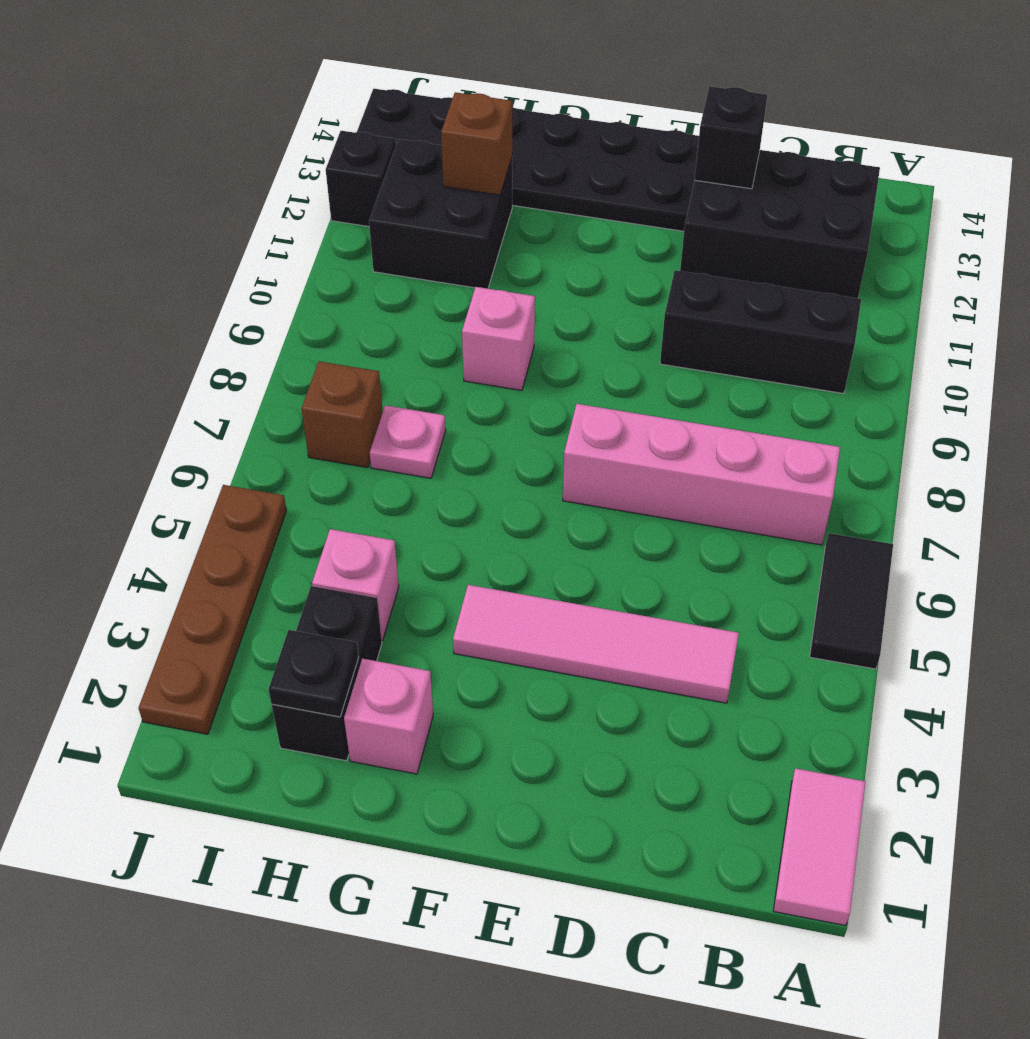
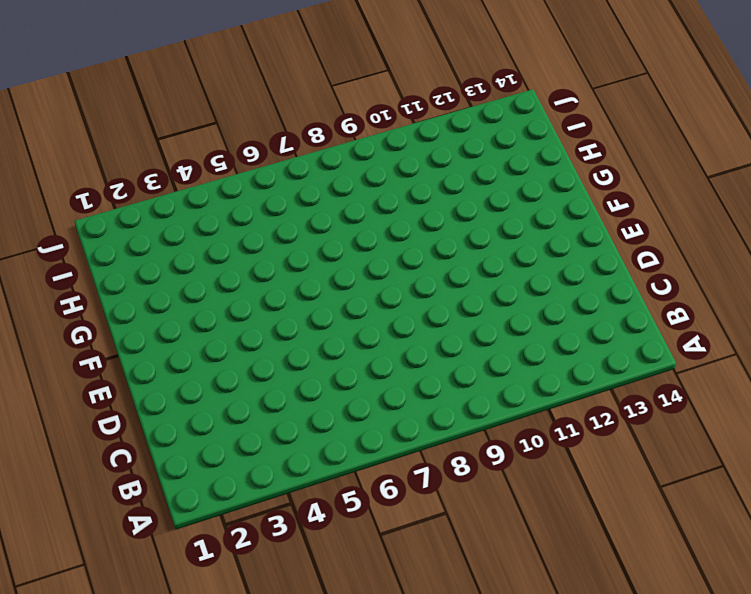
none -> pink tile A1:A2 level 1
none -> black tile A5:A6 level 1
none -> pink brick B7:E7 level 1

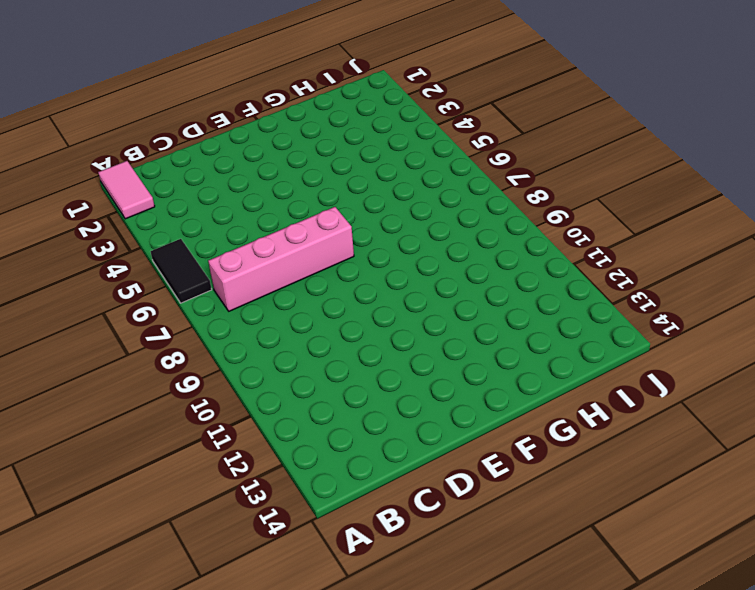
none -> black brick B10:D10 level 1
none -> black brick B12:D13 level 1
none -> pink tile C4:F4 level 1

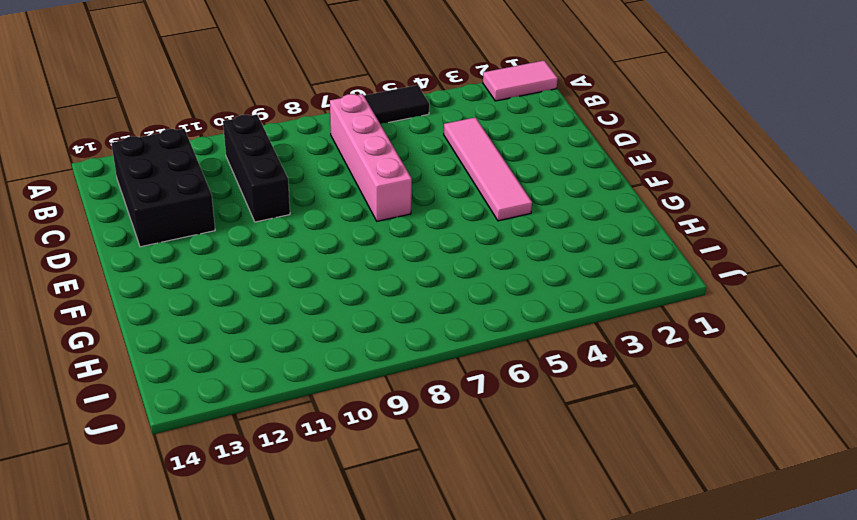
none -> black plate E13:J14 level 1
none -> pink brick G2 level 1
none -> pink brick G9 level 1

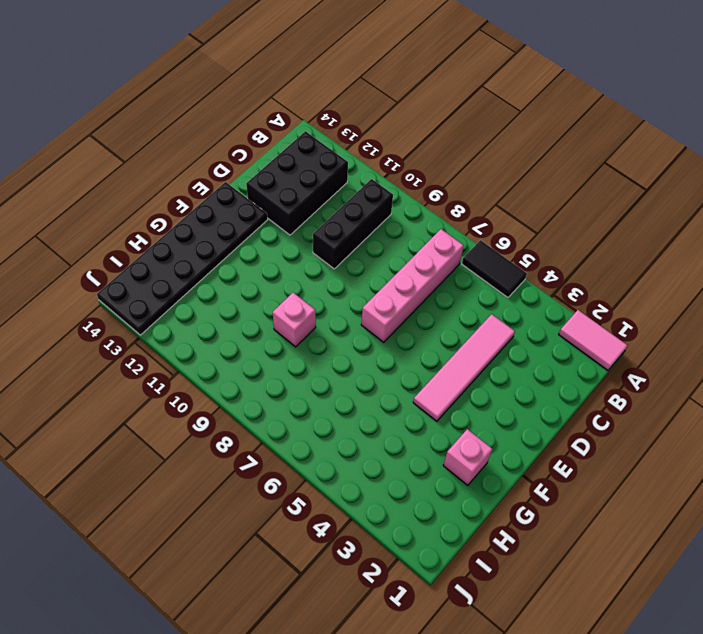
none -> black brick H2:H3 level 1
none -> pink brick H4 level 1
none -> pink plate H7 level 1

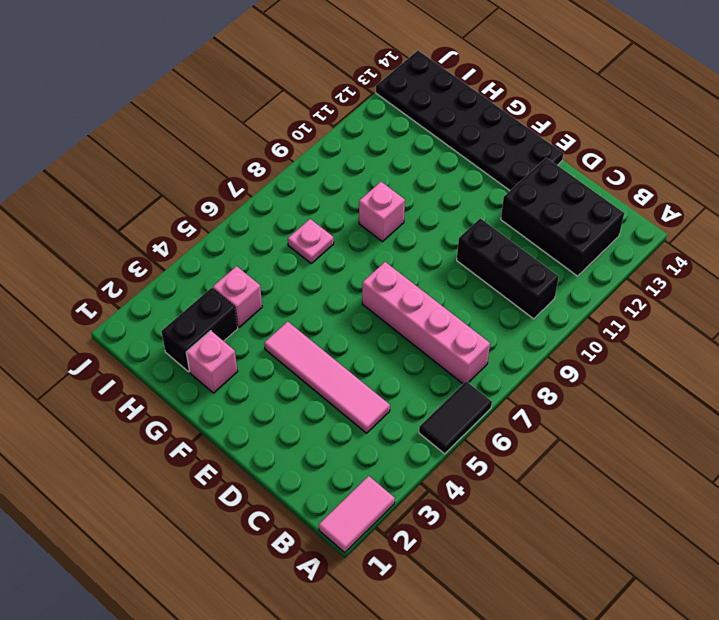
none -> black brick H11:I12 level 1
none -> brown brick I7 level 1
none -> brown plate J2:J5 level 1

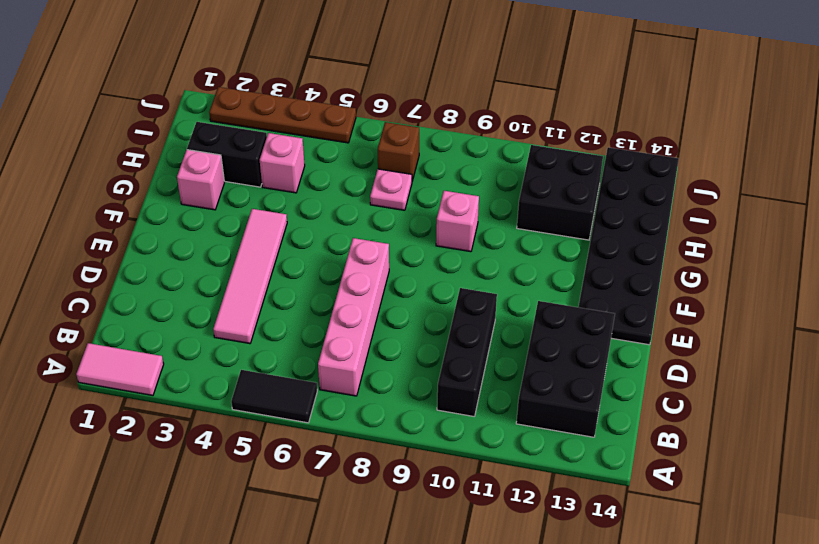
none -> black brick J12 level 1
none -> black brick D13 level 2
none -> black plate H2 level 2

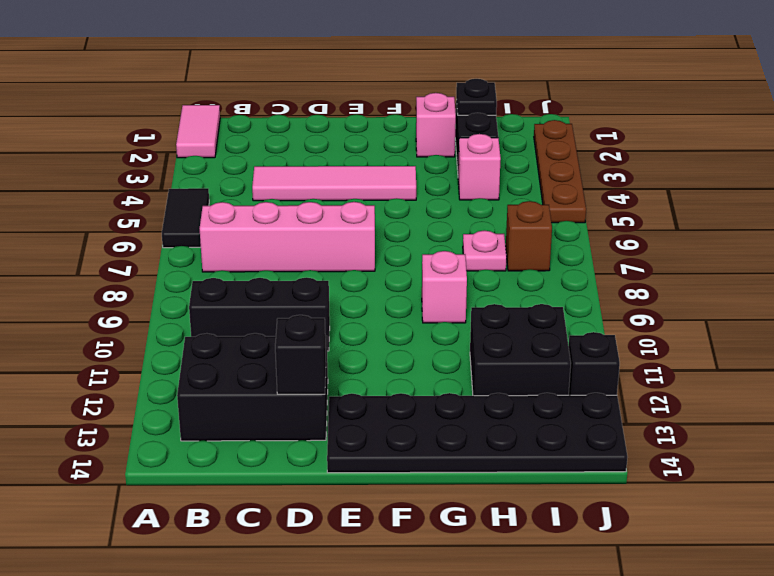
none -> brown brick H12 level 2

